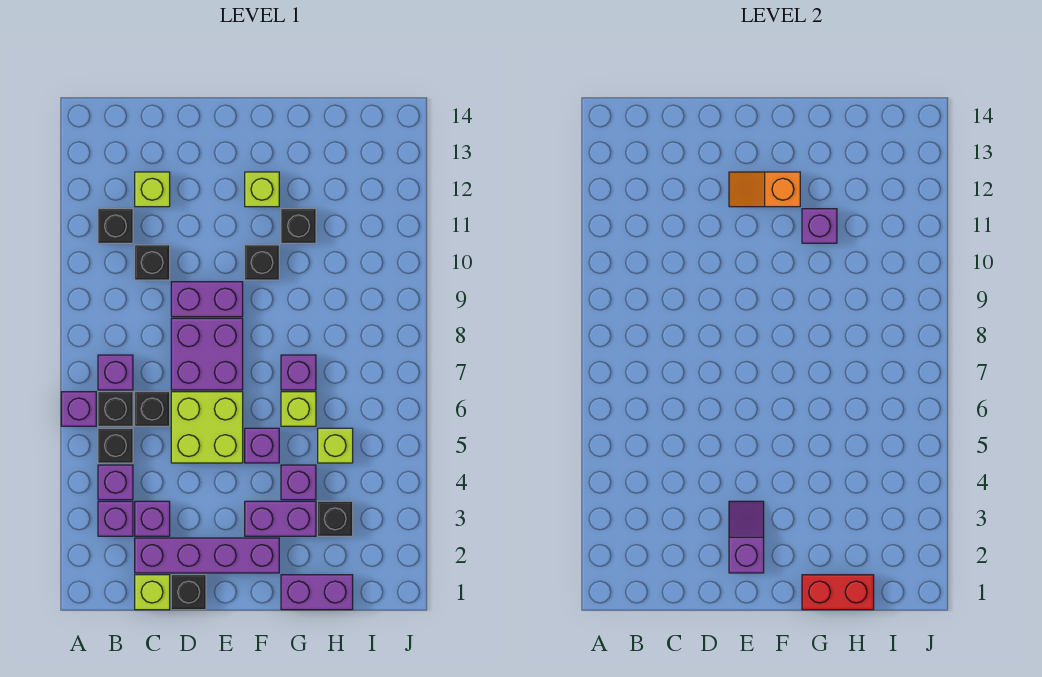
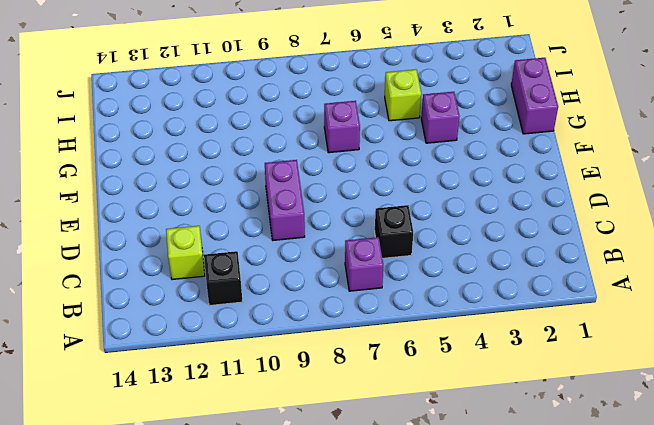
none -> purple brick A6 level 1
none -> purple brick B3 level 1
none -> purple brick B4 level 1
none -> black brick B5 level 1

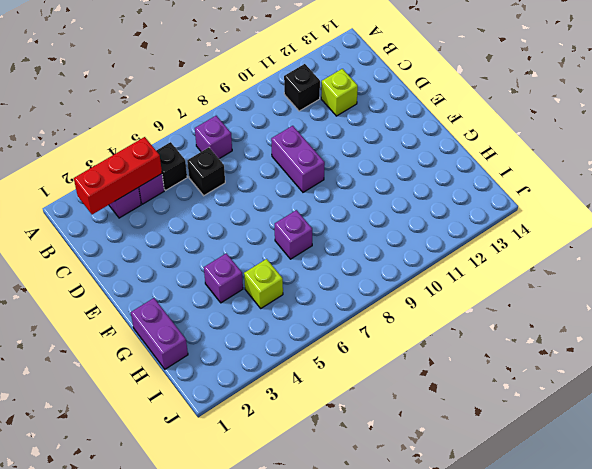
red brick B2:B4 level 2 -> none
none -> purple brick A6 level 1
none -> black brick B6 level 1
none -> lime brick C1 level 1
none -> purple brick C2:F2 level 1

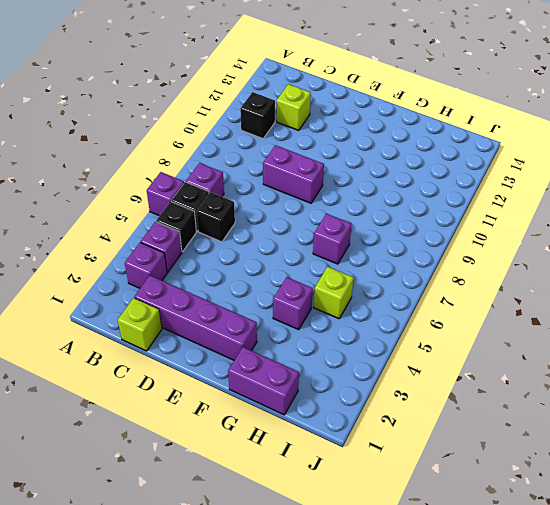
none -> purple brick C3 level 1
none -> black brick C10 level 1
none -> black brick D1 level 1
none -> lime brick D5:E6 level 1

